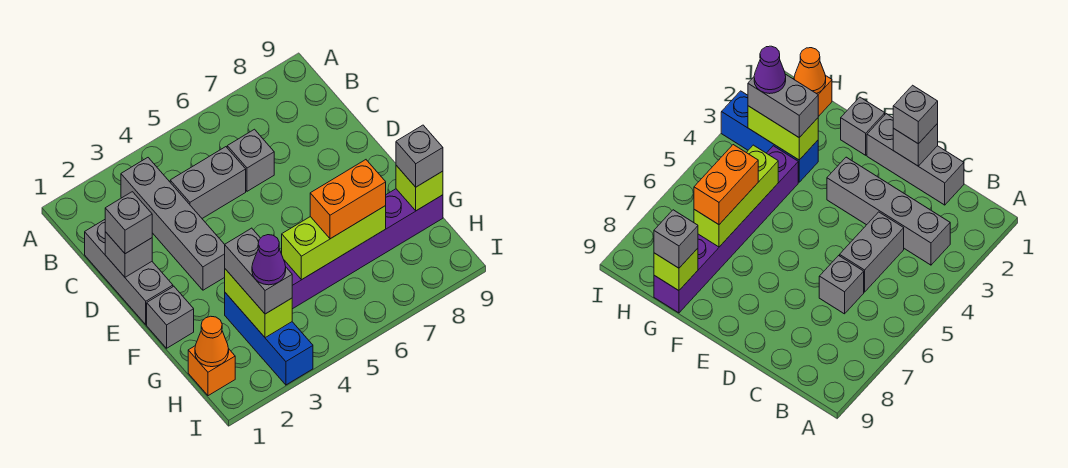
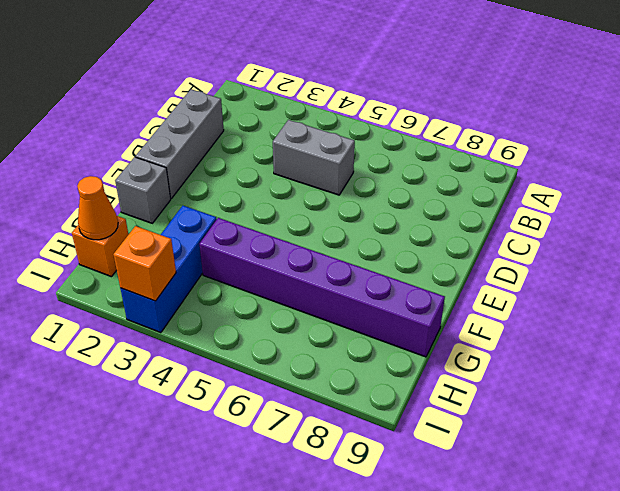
orange brick I3 level 2 -> none
none -> grey brick B3:E3 level 1
none -> grey brick C6 level 1
none -> grey brick D1 level 2

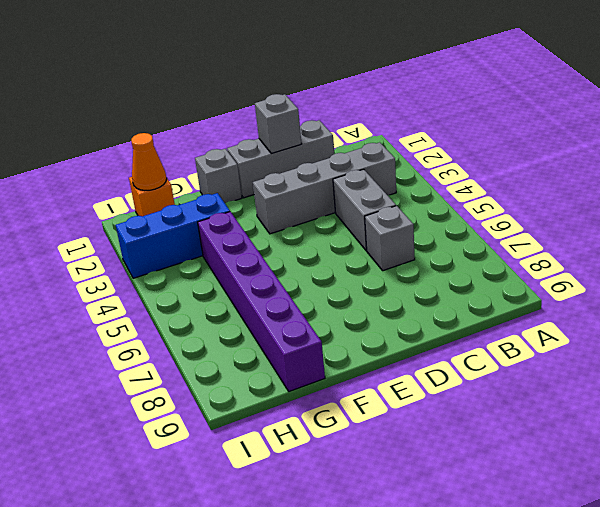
none -> lime brick G3:H3 level 2
none -> lime brick G5:G7 level 2
none -> lime brick G9 level 2

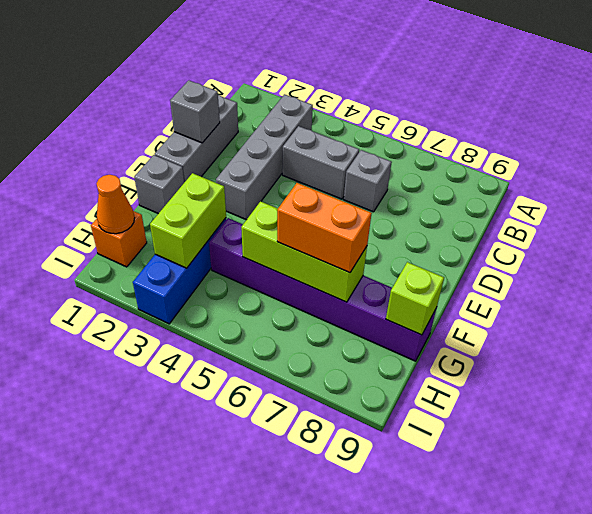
none -> grey brick D1 level 3
none -> grey brick G3:H3 level 3
none -> grey brick G9 level 3

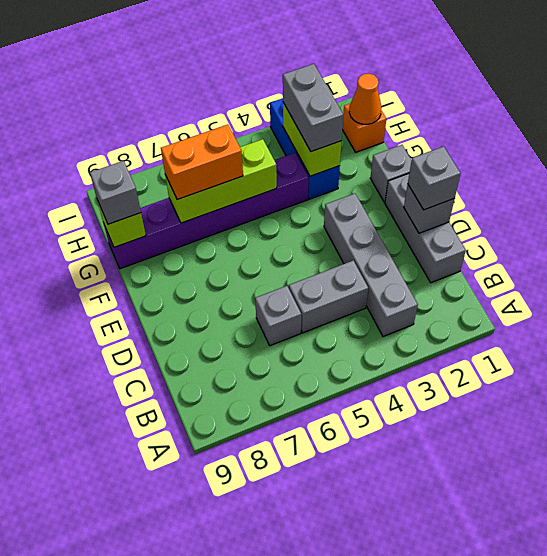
none -> purple cone H3 level 4

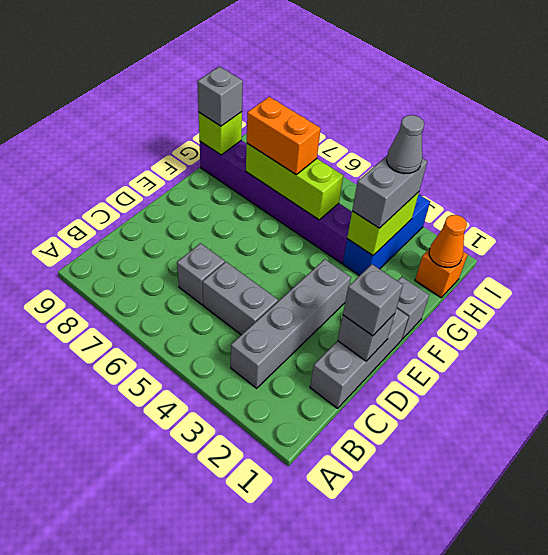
grey cone H3 level 4 -> purple cone H3 level 4

